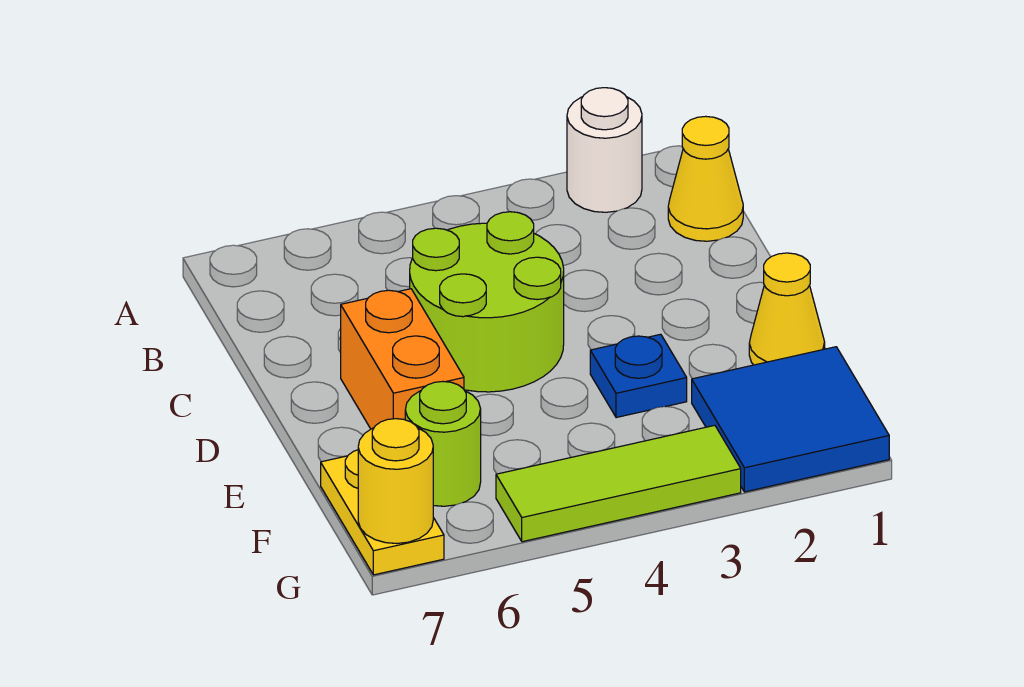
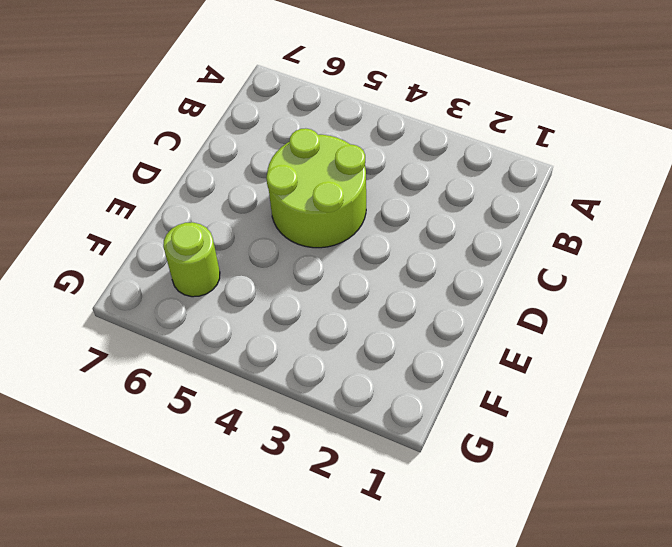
none -> white round brick A2 level 1
none -> yellow cone B1 level 1

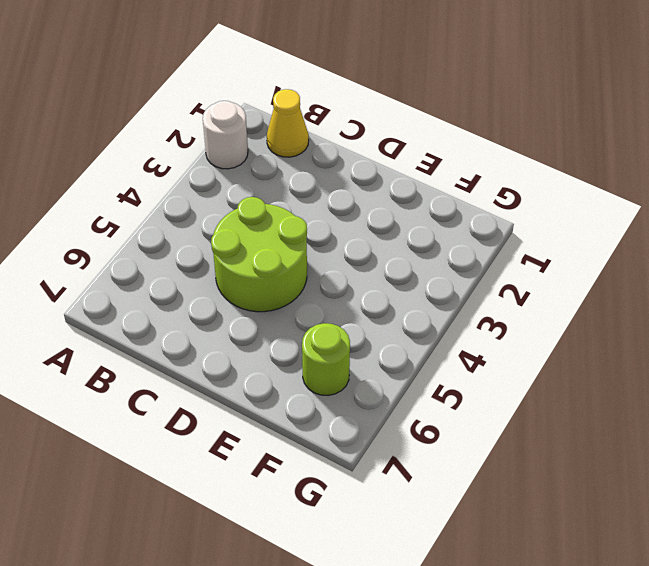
none -> orange brick D6:E6 level 1
none -> yellow cone E1 level 1

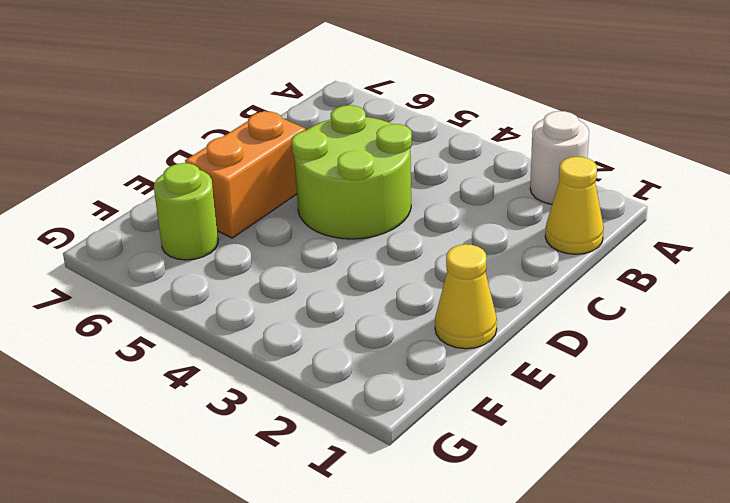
none -> blue plate E3 level 1
none -> blue tile F1:G2 level 1

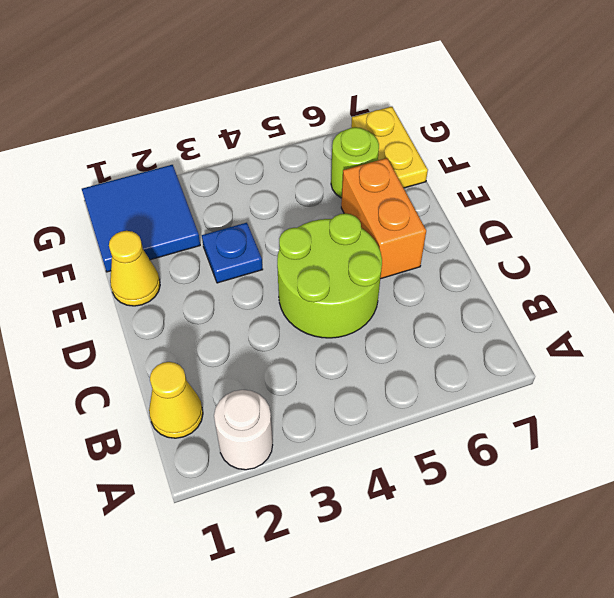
none -> lime tile G3:G5 level 1
none -> yellow round brick G7 level 2

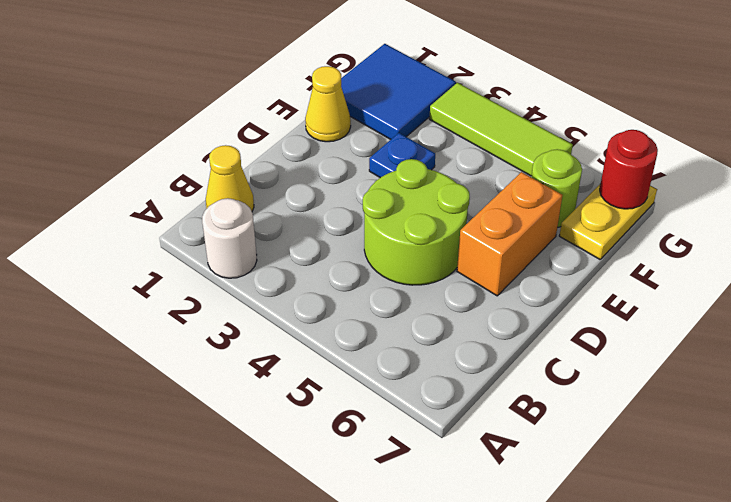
red round brick G7 level 2 -> yellow round brick G7 level 2

